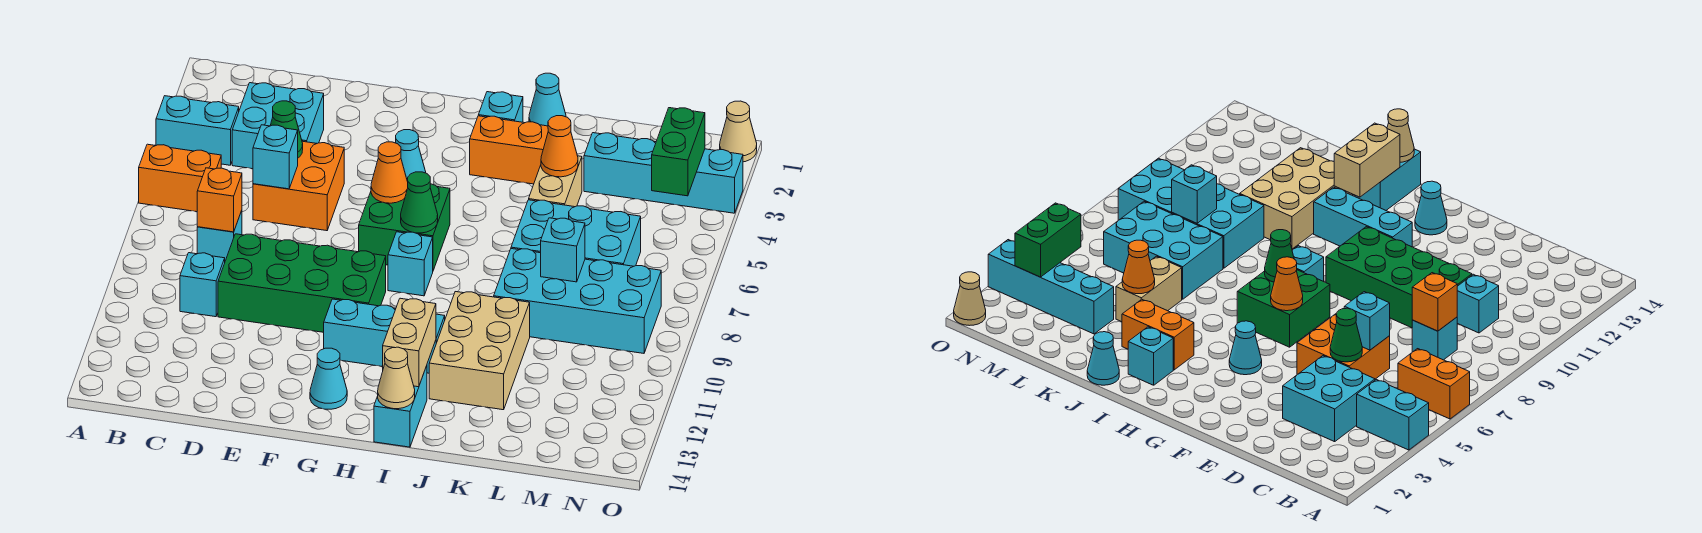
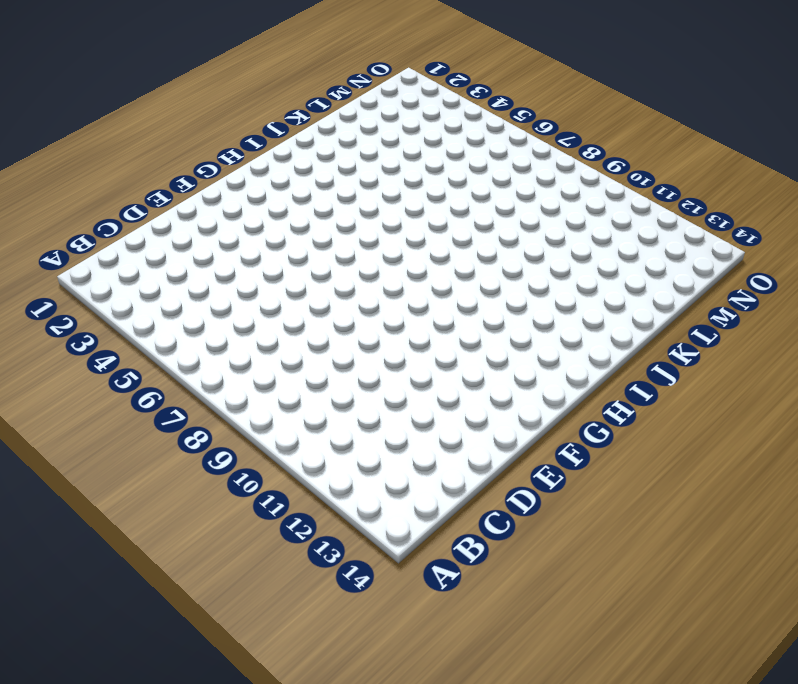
none -> cyan brick A4:B4 level 1
none -> orange brick A6:B6 level 1
none -> cyan brick C3:D4 level 1
none -> cyan brick C8 level 1

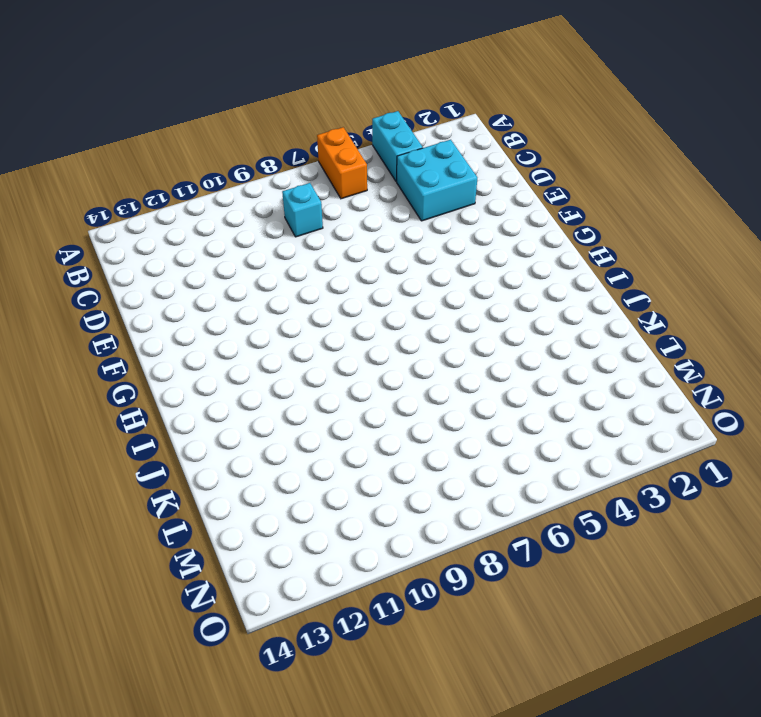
none -> cyan brick C10 level 1
none -> orange brick D5:E6 level 1
none -> green brick D9:G10 level 1
none -> cyan cone G4 level 1

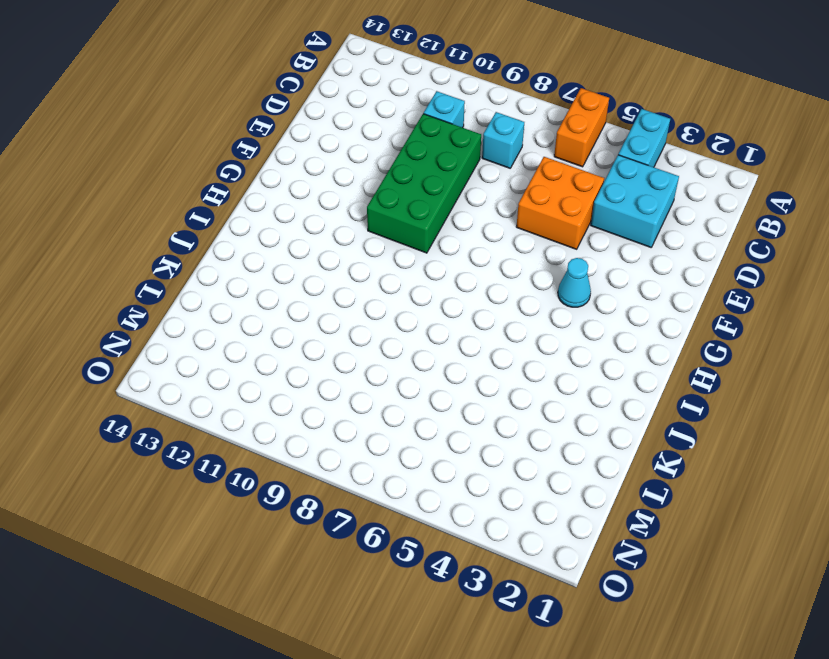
none -> green brick G6:H7 level 1
none -> cyan brick G11:I11 level 1
none -> cyan cone G13 level 1
none -> cyan brick H8 level 1

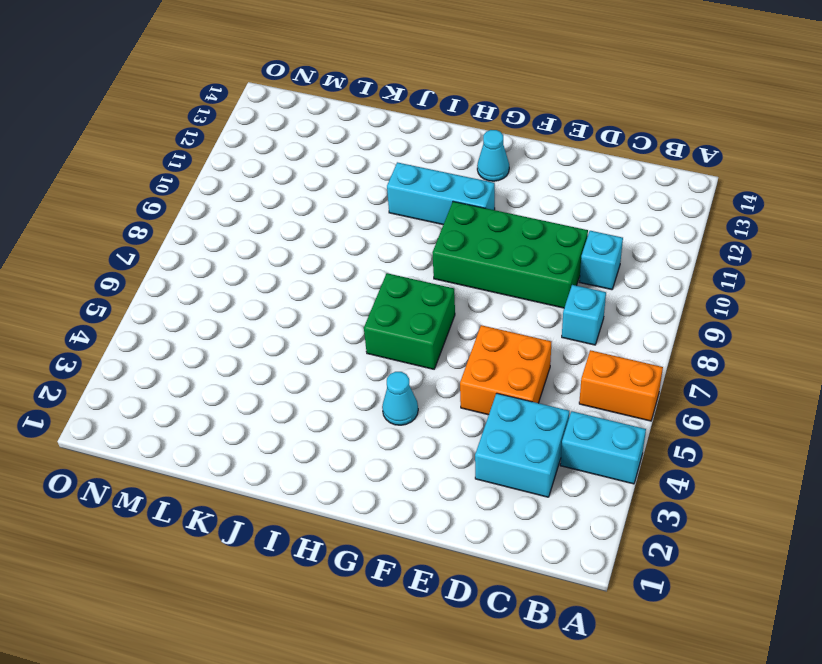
none -> cyan brick H8 level 1
none -> cyan brick I2 level 1
none -> orange brick I3:J3 level 1
none -> cyan brick I13:I14 level 1

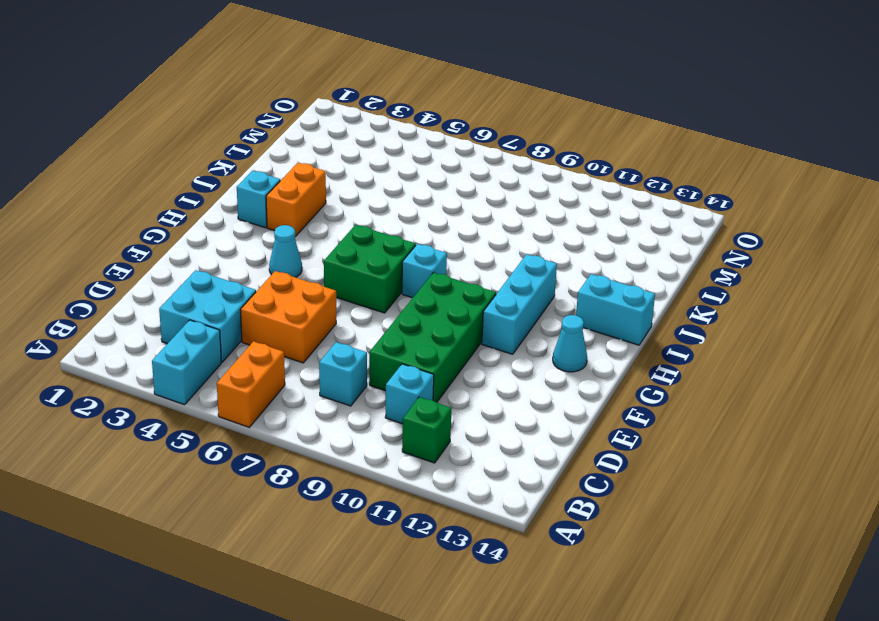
green brick B11 level 1 -> none
none -> cyan cone J1 level 1
none -> tan brick J10:K12 level 1
none -> tan brick K4:K5 level 1
none -> cyan brick K6:M7 level 1

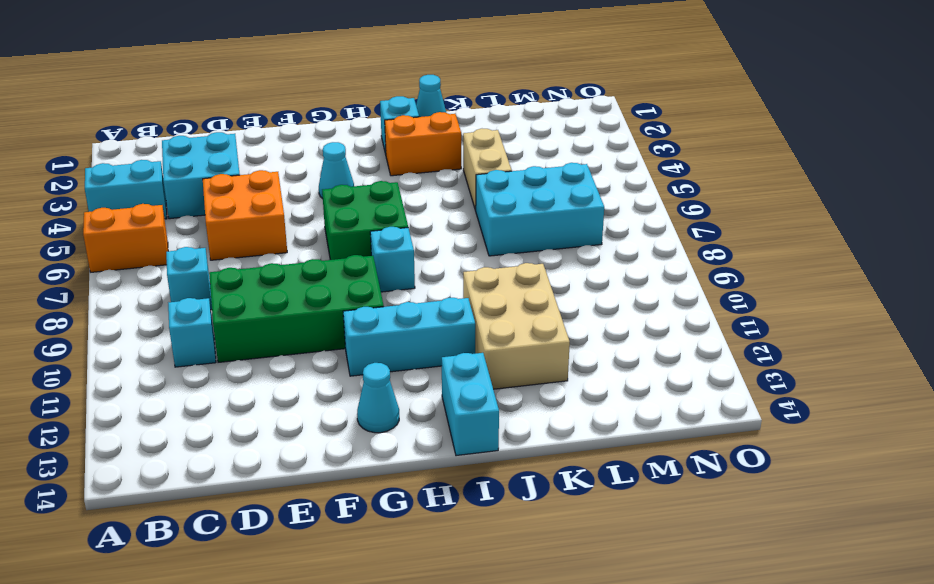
none -> cyan brick K8:N9 level 1
none -> cyan brick L3:O3 level 1
none -> tan cone O1 level 1
none -> orange brick C8 level 2

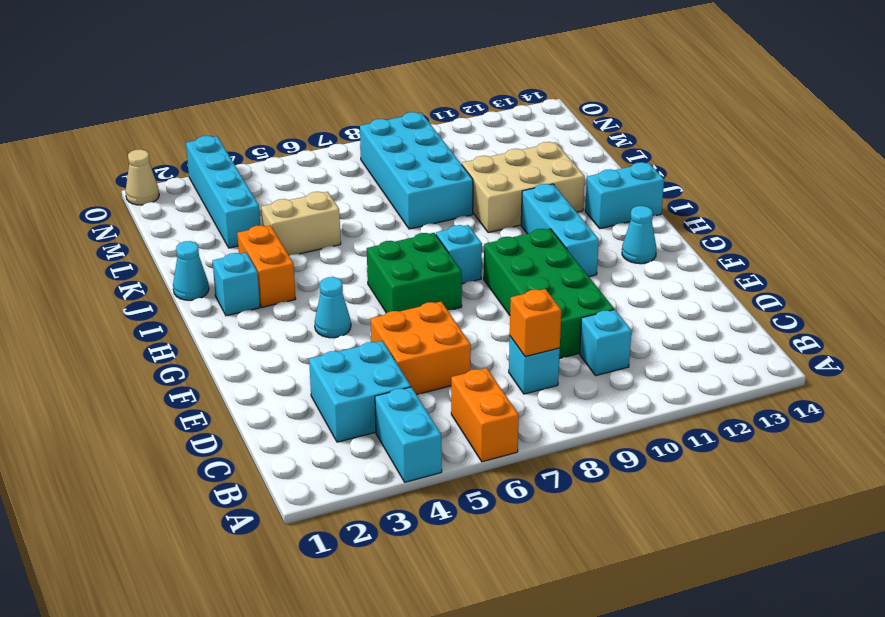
none -> cyan brick K6:M7 level 1
none -> green cone D5 level 2
none -> cyan brick D6 level 2
none -> orange cone G6 level 2

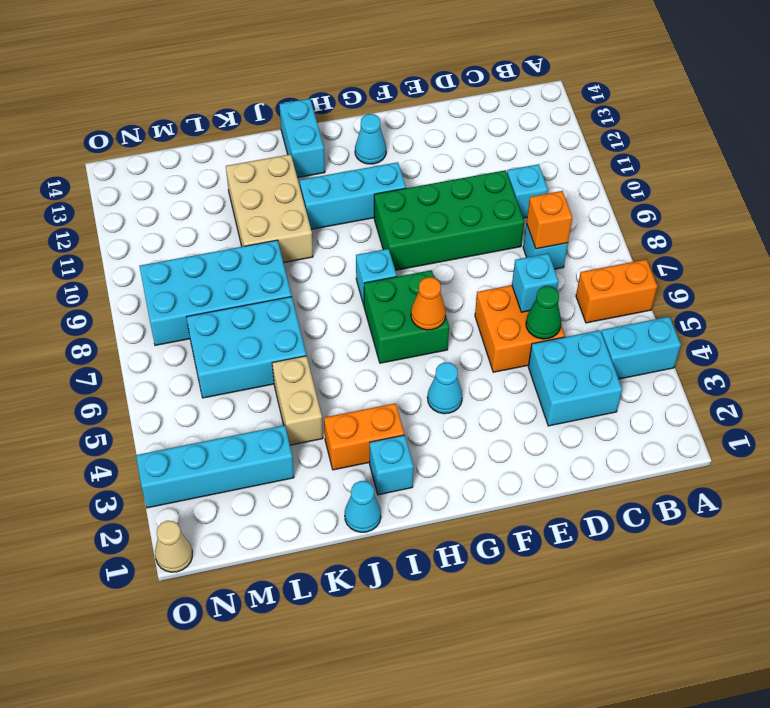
none -> green cone H7 level 2
none -> tan brick I12:I13 level 2
none -> tan cone I14 level 2
none -> orange cone K4 level 2

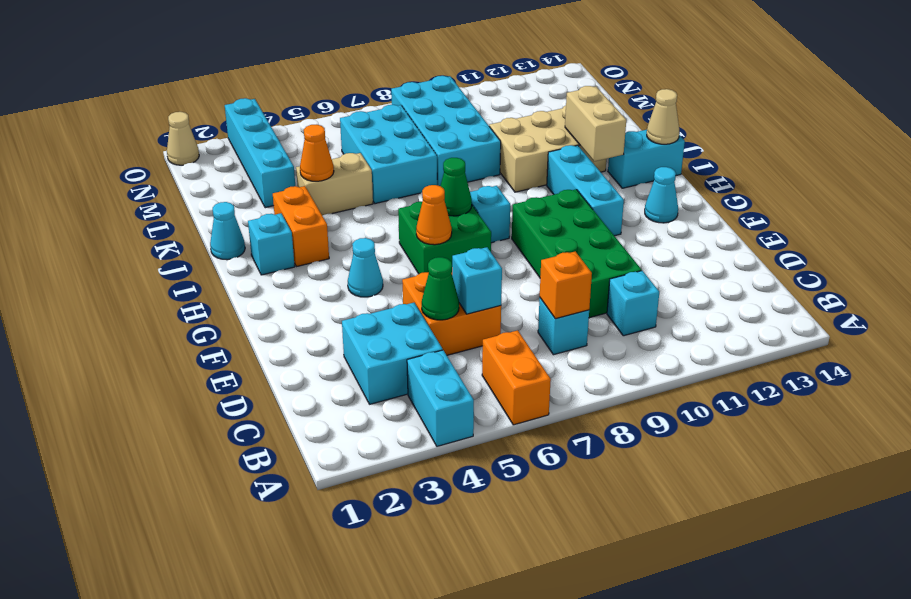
tan brick I12:J12 level 2 -> tan brick I12:I13 level 2
none -> cyan brick L8 level 2
none -> green brick N3:N4 level 2

